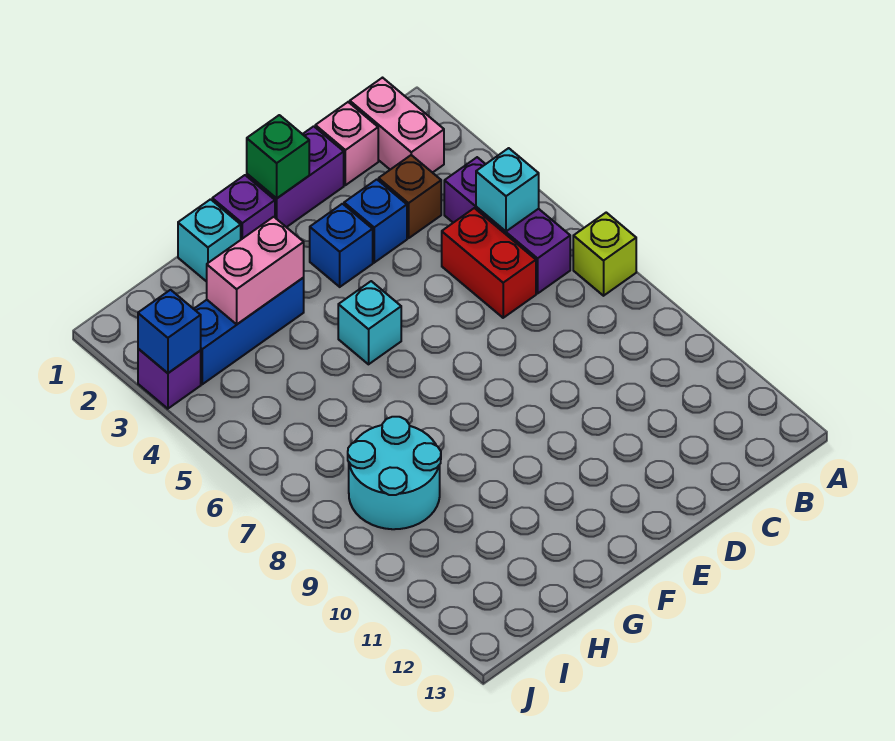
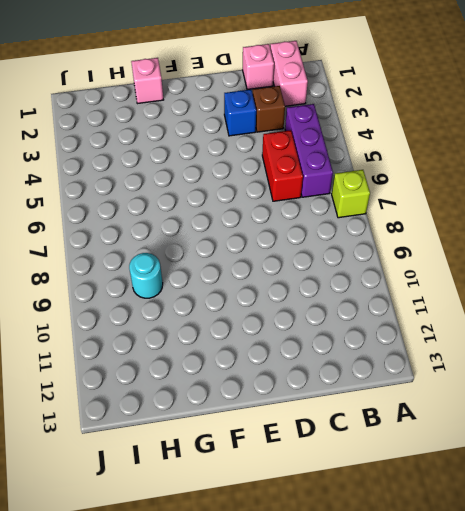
pink brick G1 level 1 -> cyan brick G1 level 1
cyan round brick H9 level 1 -> cyan round brick H8:I9 level 1
none -> purple brick D1:E1 level 1
none -> blue brick E3 level 1
none -> purple brick F1 level 1

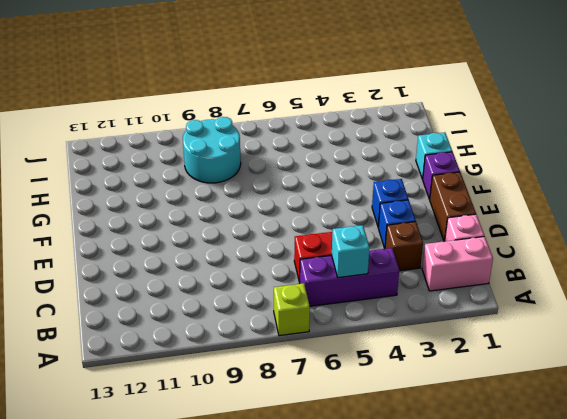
brown brick D1:E1 level 1 -> purple brick D1:E1 level 1
none -> cyan brick F5 level 1
none -> blue brick G3:I3 level 1
none -> purple brick J3 level 1

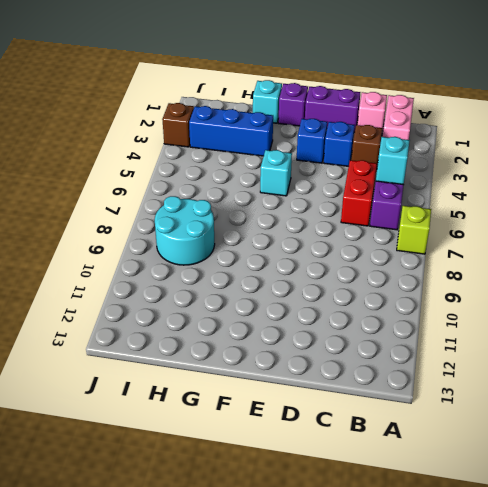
brown brick J3 level 1 -> purple brick J3 level 1
none -> green brick E1 level 2
none -> pink brick G3:H3 level 2
none -> blue brick J3 level 2

